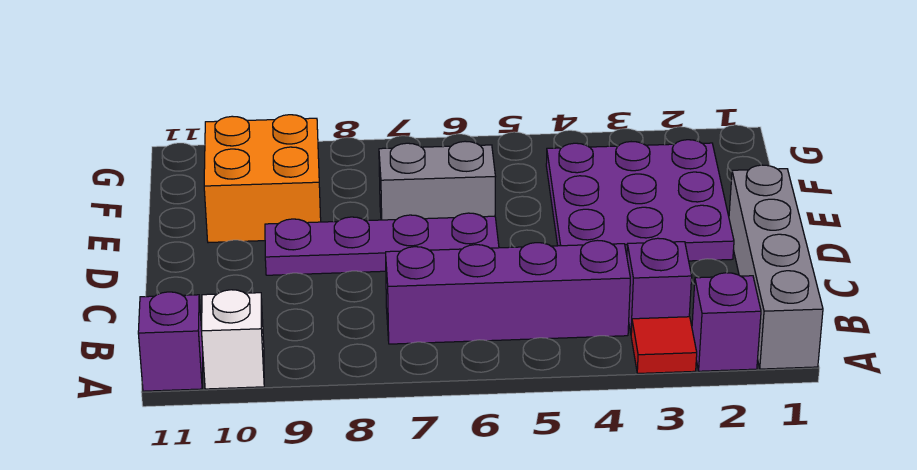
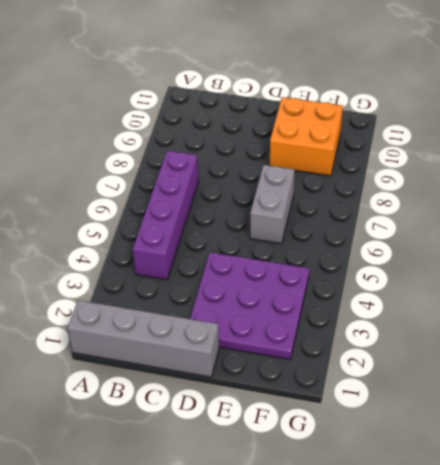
none -> purple brick A2 level 1
none -> red tile A3 level 1

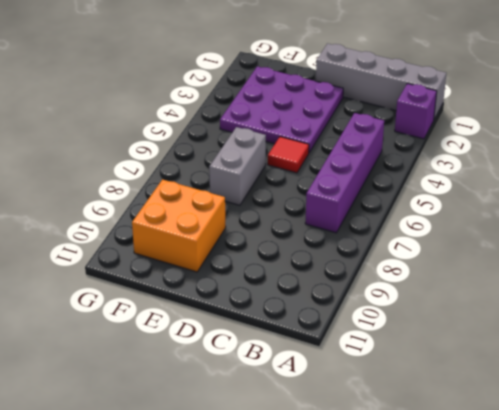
red tile D5 level 1 -> red tile A3 level 1
none -> white brick A10 level 1
none -> purple brick A11 level 1

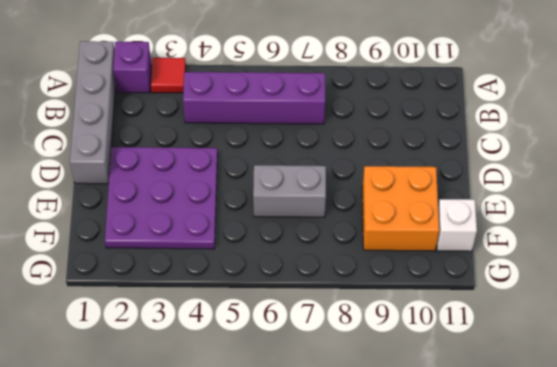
white brick F11 level 1 -> white brick A10 level 1
none -> purple brick A11 level 1
none -> purple brick B3 level 1

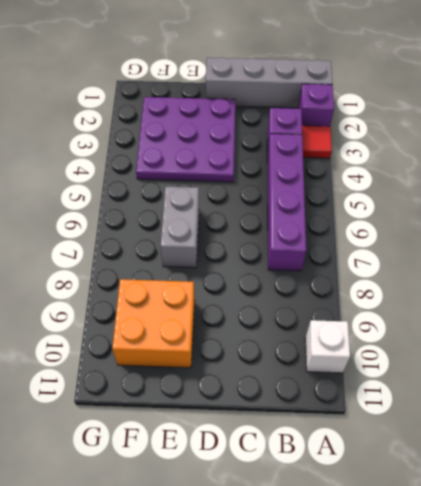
none -> purple brick A11 level 1
none -> purple plate D6:D9 level 1

